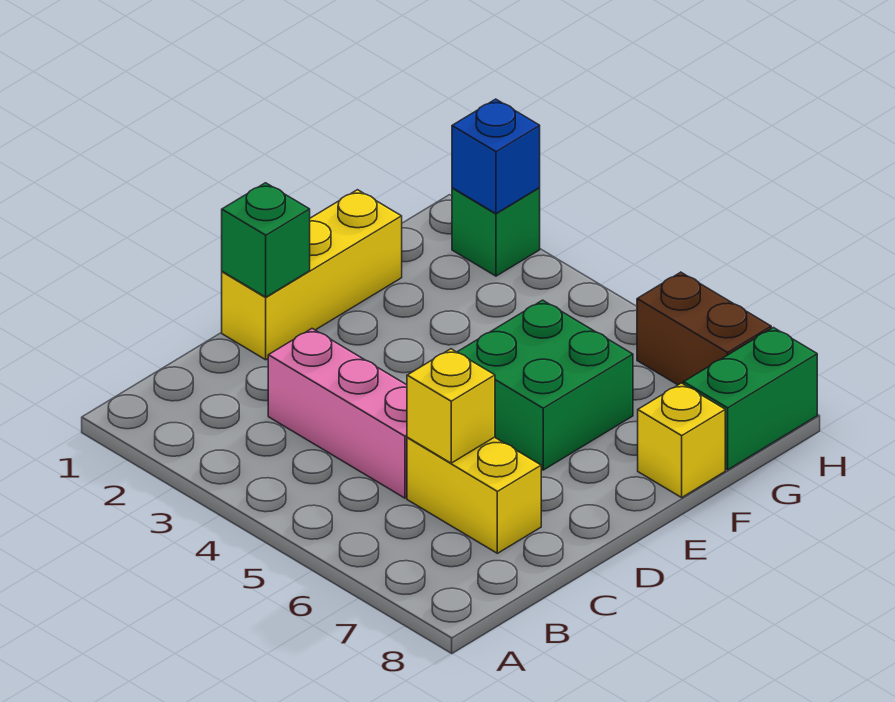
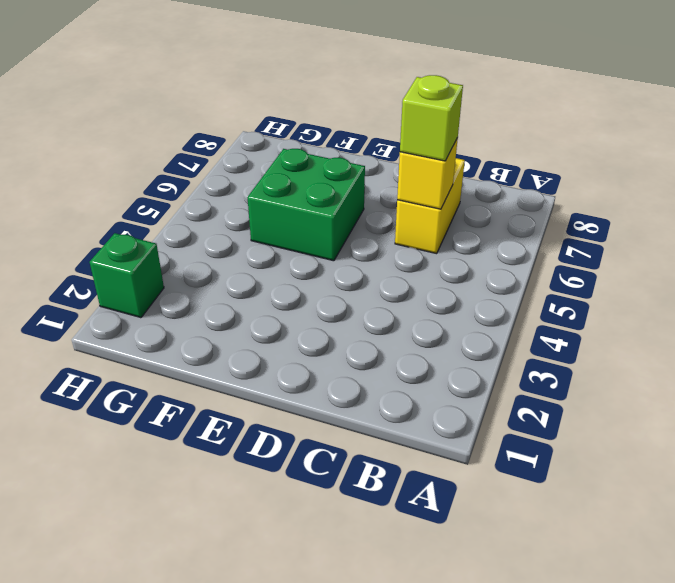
lime brick C6 level 3 -> none
none -> pink brick C3:C5 level 1
none -> yellow brick D1:F1 level 1

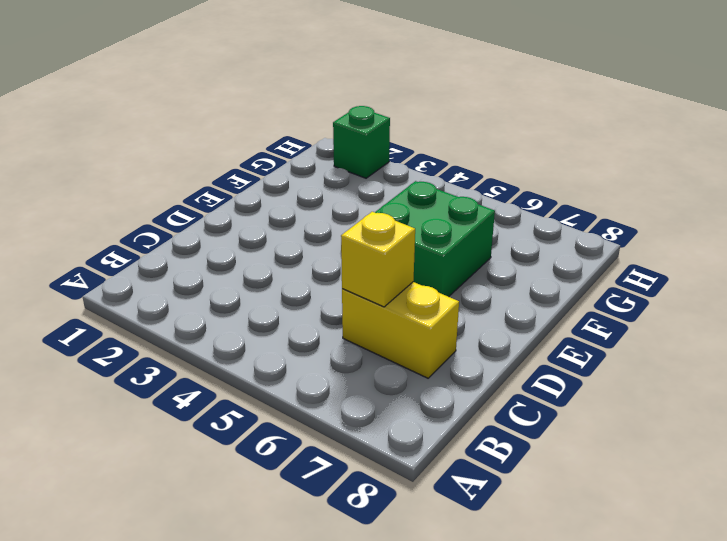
none -> pink brick C3:C5 level 1
none -> yellow brick D1:F1 level 1

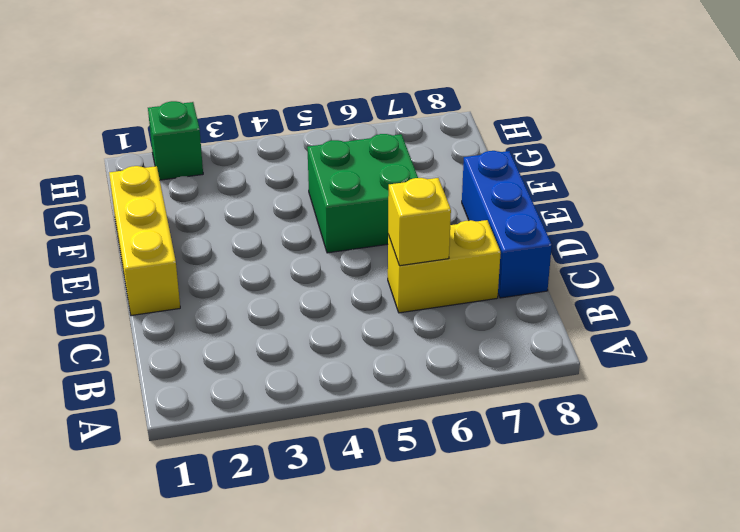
blue brick C8:E8 level 1 -> none
none -> pink brick C3:C5 level 1
none -> yellow brick F8 level 1

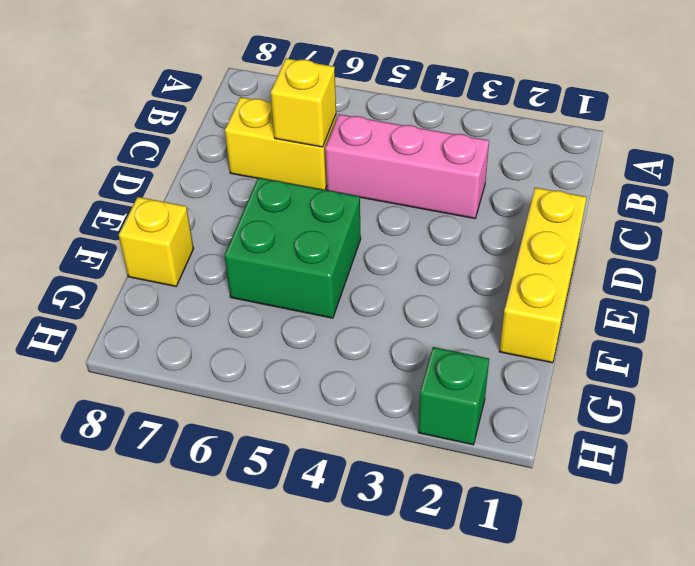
none -> green brick G8:H8 level 1
none -> brown brick H6:H7 level 1

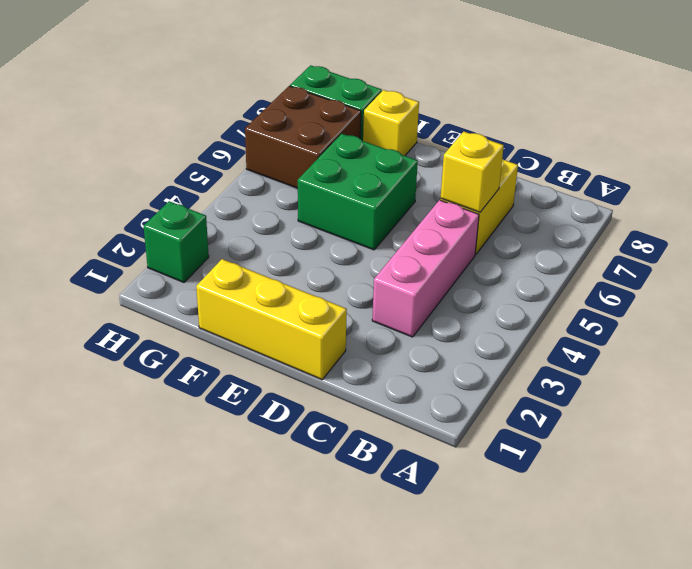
brown brick G6:H7 level 1 -> brown brick H6:H7 level 1
none -> green brick D1 level 2
none -> blue brick H2 level 2

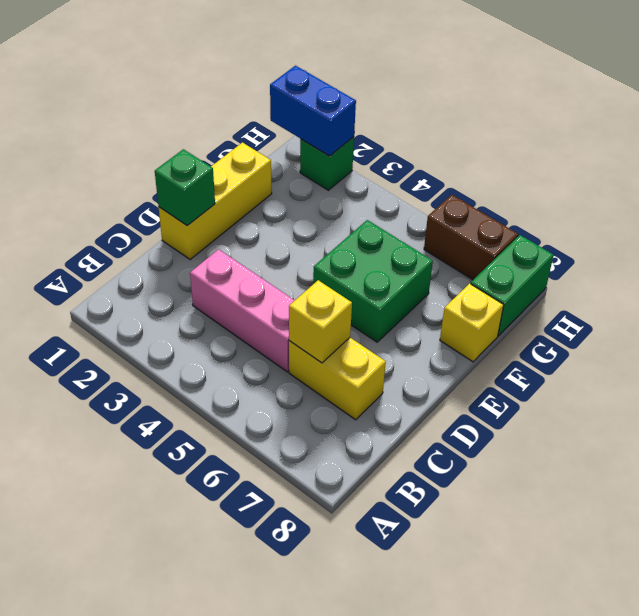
blue brick H1:H2 level 2 -> blue brick H2 level 2

